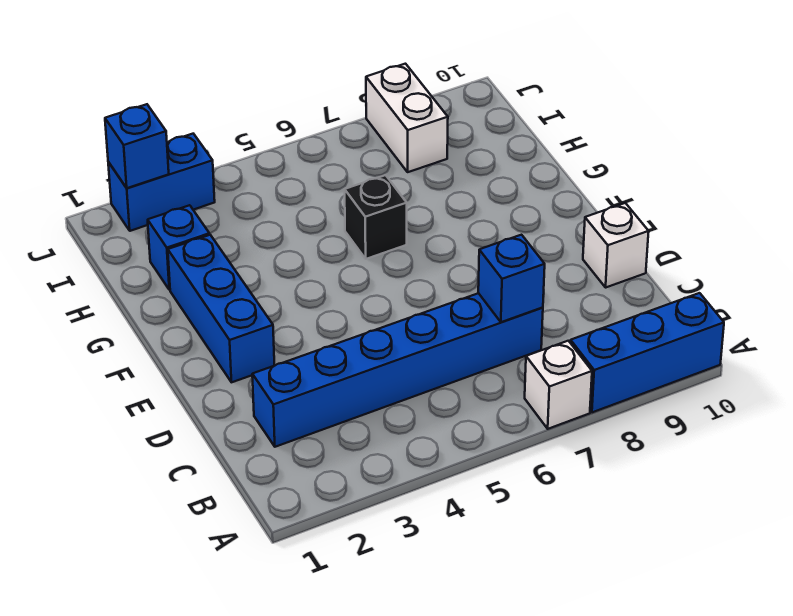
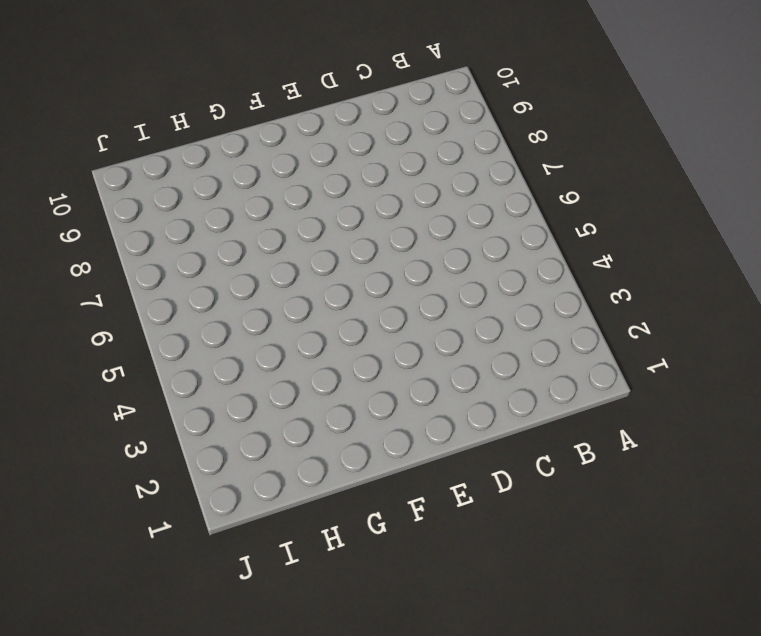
none -> white brick A7 level 1
none -> blue brick A8:A10 level 1

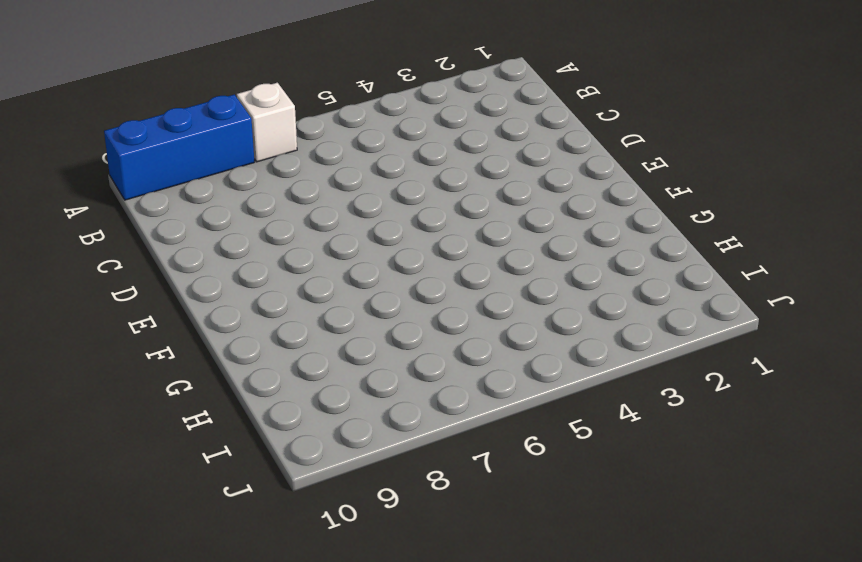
none -> blue brick C2:C7 level 1
none -> white brick D10 level 1

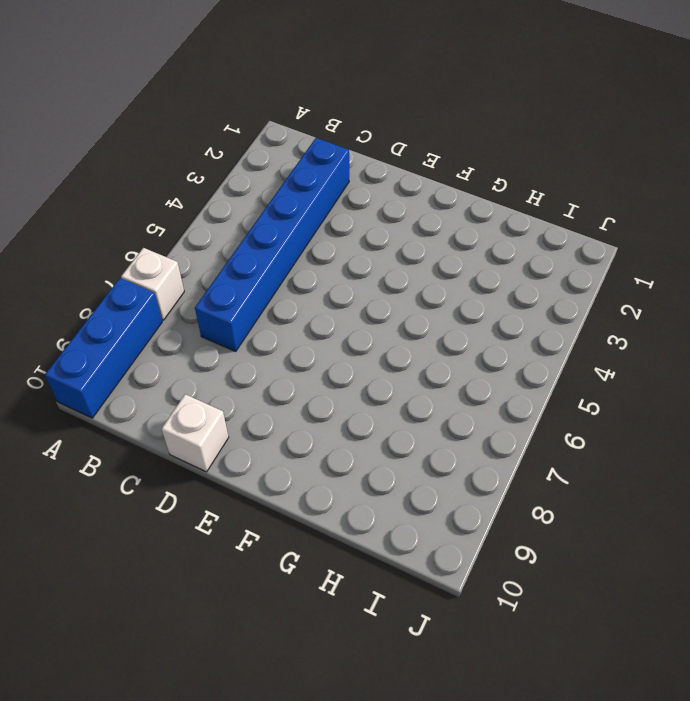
none -> blue brick E2:G2 level 1
none -> black brick G6 level 1

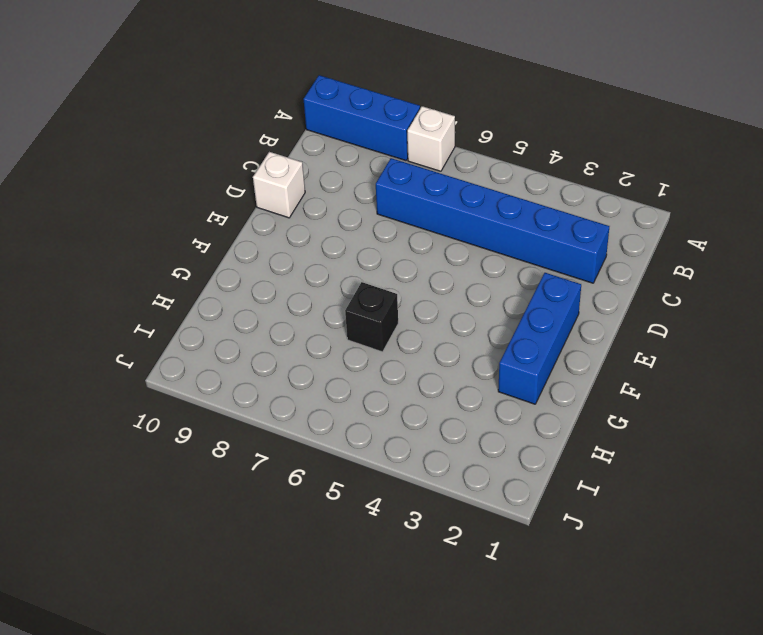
none -> blue brick H2 level 1
none -> white brick I8:J8 level 1

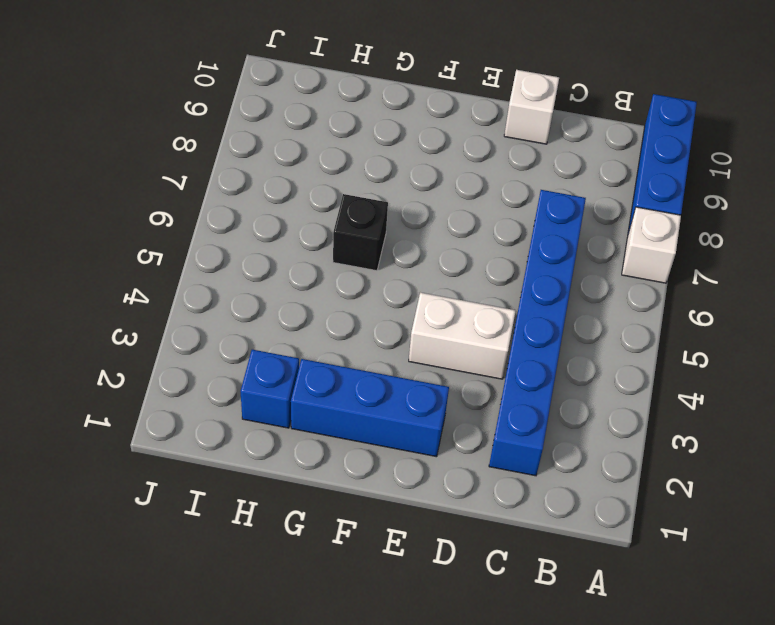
white brick D4:E4 level 1 -> white brick I8:J8 level 1
none -> blue brick J2:J3 level 1
none -> blue brick C7 level 2

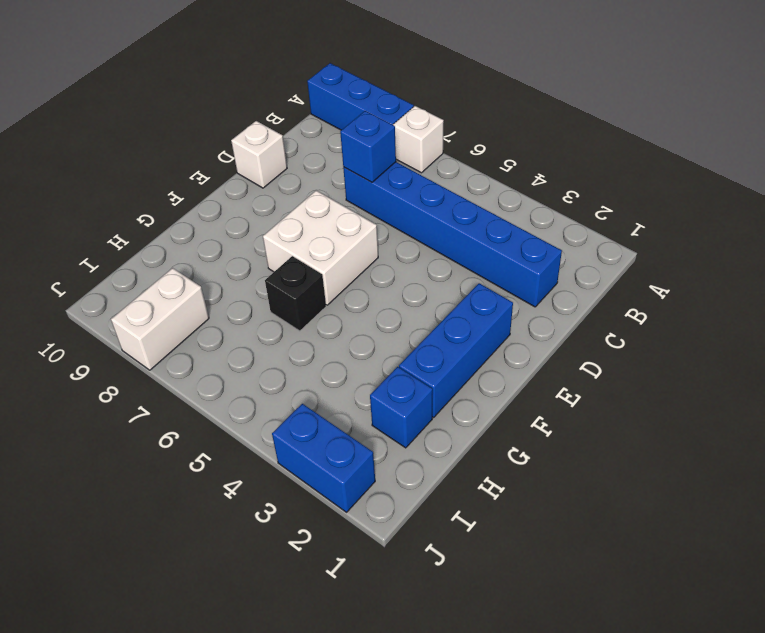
white brick E6:F7 level 1 -> none
none -> blue brick J2 level 2

